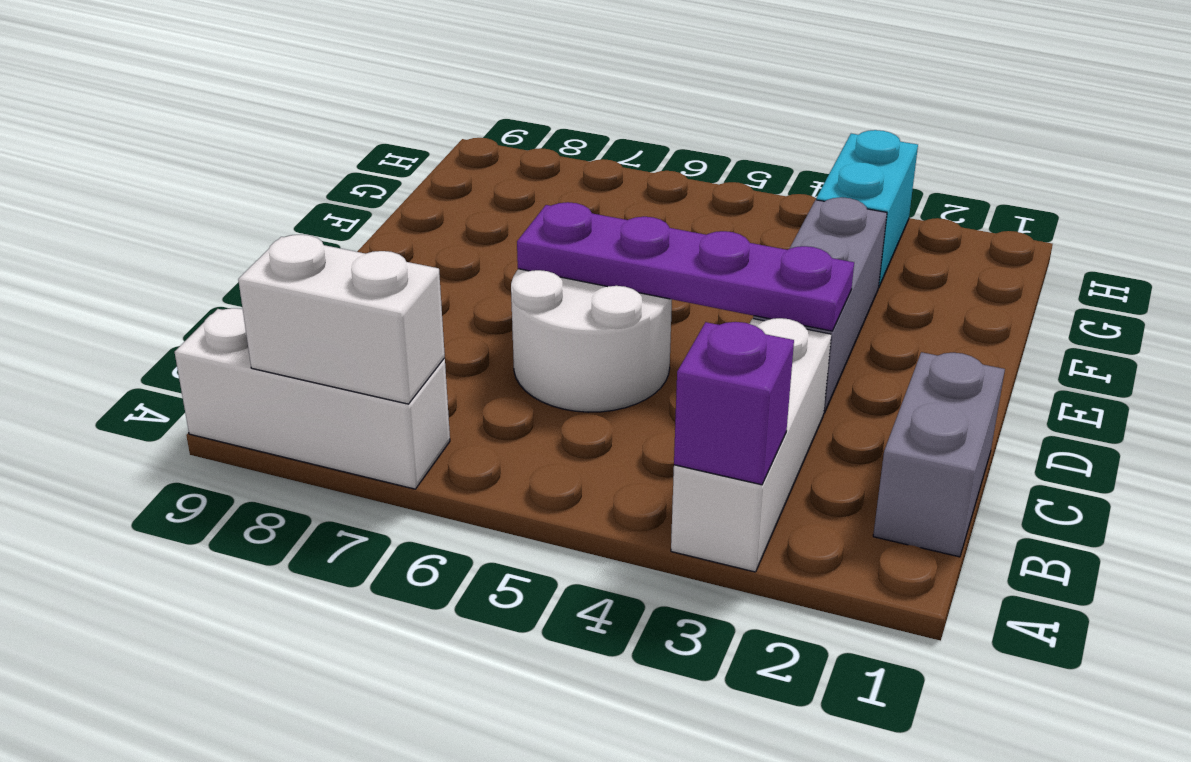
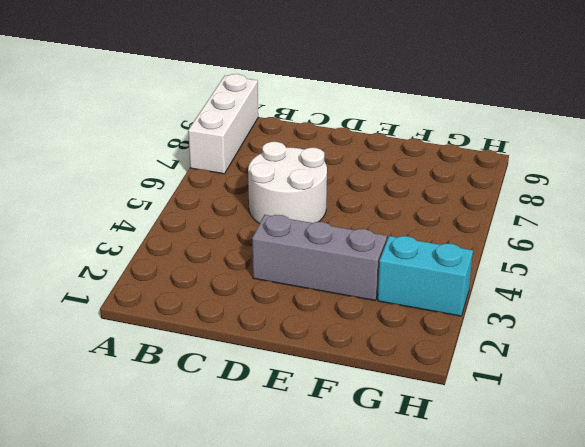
none -> white brick A3:C3 level 1
none -> grey brick B1:C1 level 1

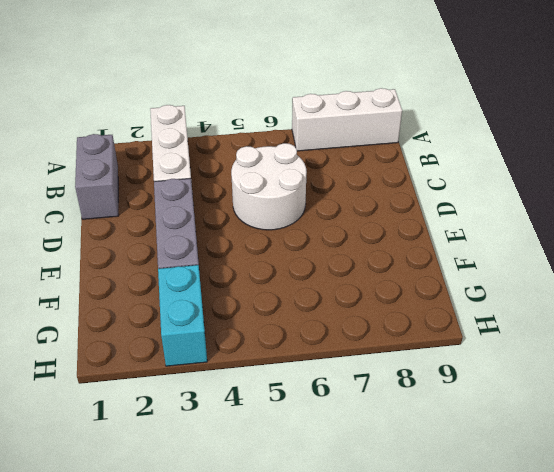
none -> purple brick A3 level 2
none -> white brick A7:A8 level 2

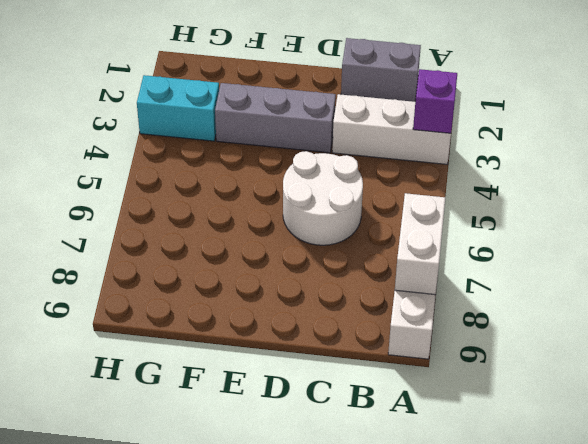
none -> purple plate D3:D6 level 2

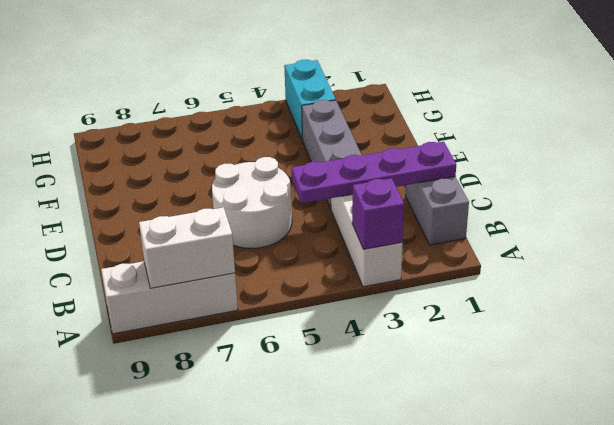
purple plate C1:C4 level 2 -> purple plate D3:D6 level 2

